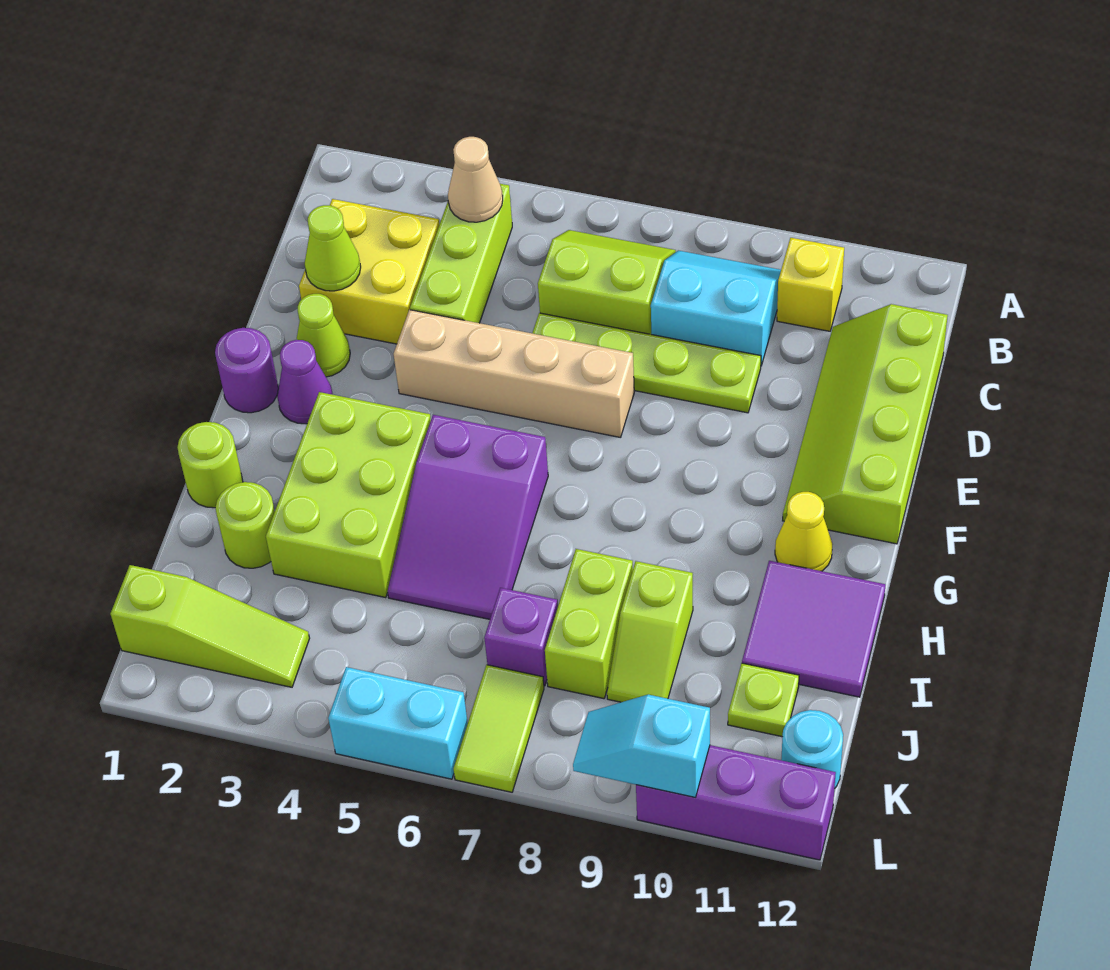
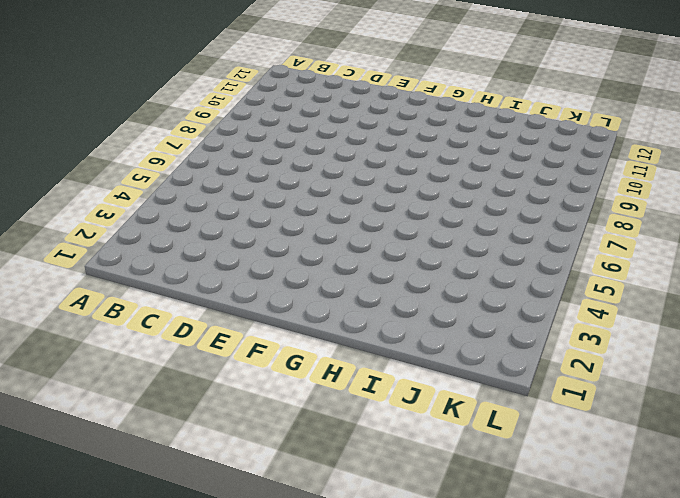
none -> lime brick B4:D4 level 1
none -> lime slope B6:C7 level 1 top C
none -> cyan slope B8:C9 level 1 top C

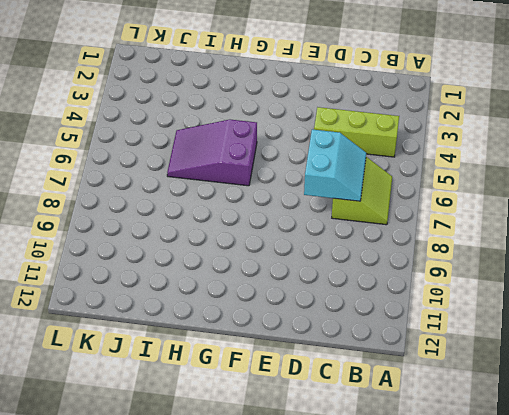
cyan slope C6:D7 level 2 top D -> cyan slope B8:C9 level 1 top C
none -> yellow brick B10 level 1
none -> yellow brick C2:D3 level 1
none -> lime slope C11:F12 level 1 top 12

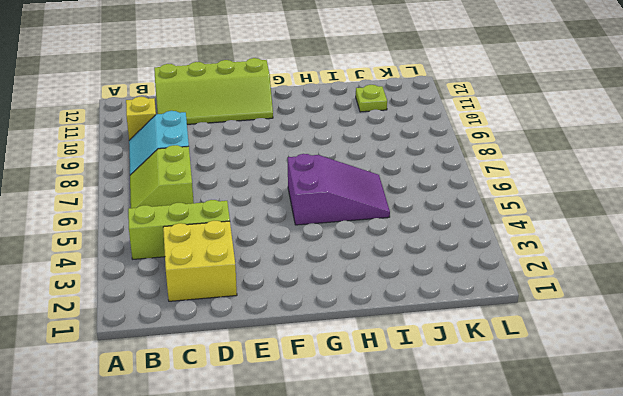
none -> lime plate D6:D9 level 1
none -> lime cone E2 level 1
none -> tan brick E4:E7 level 1

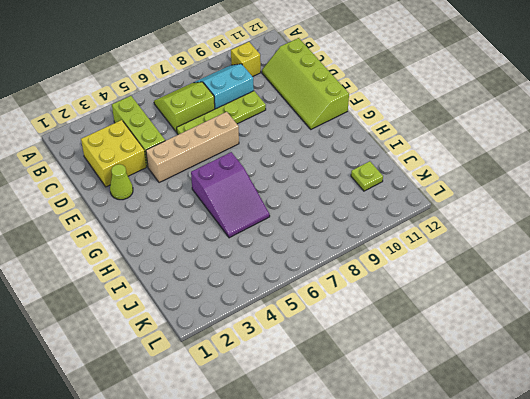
none -> purple round brick F1 level 1
none -> purple cone F2 level 1
none -> lime brick G3:I4 level 1

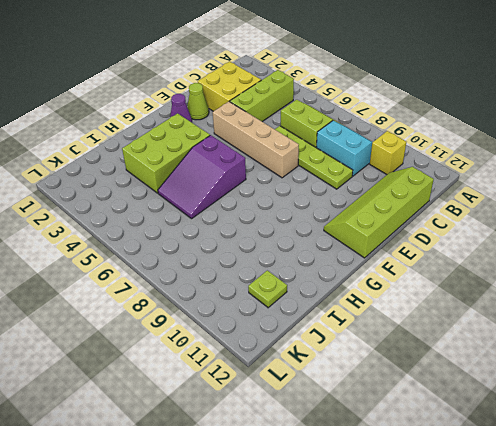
none -> purple round brick F1 level 1
none -> yellow cone G11 level 1
none -> lime round brick H1 level 1

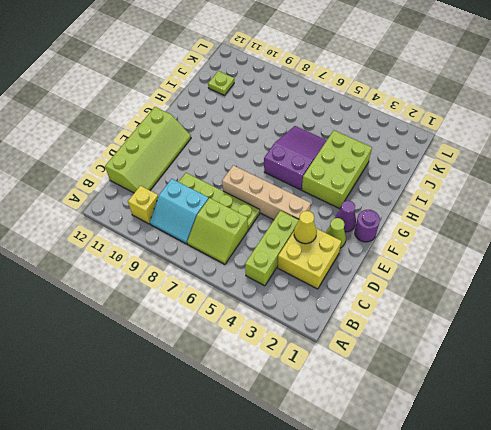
yellow cone D3 level 2 -> yellow cone G11 level 1
none -> lime round brick H1 level 1
none -> purple tile H11:I12 level 1
none -> lime round brick I2 level 1

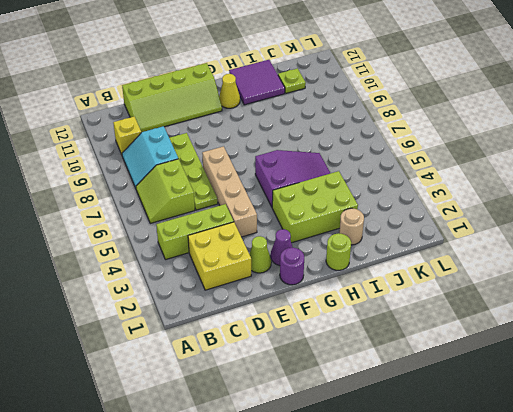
tan round brick I2 level 1 -> lime round brick I2 level 1
none -> lime brick I8:J8 level 1
none -> lime slope I9:J9 level 1 top I
none -> purple brick J7 level 1

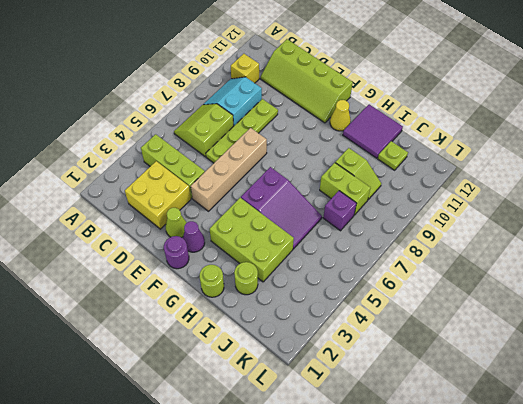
none -> lime slope K1:K3 level 1 top 1
none -> lime tile K7:L7 level 1
none -> cyan round brick K12 level 1

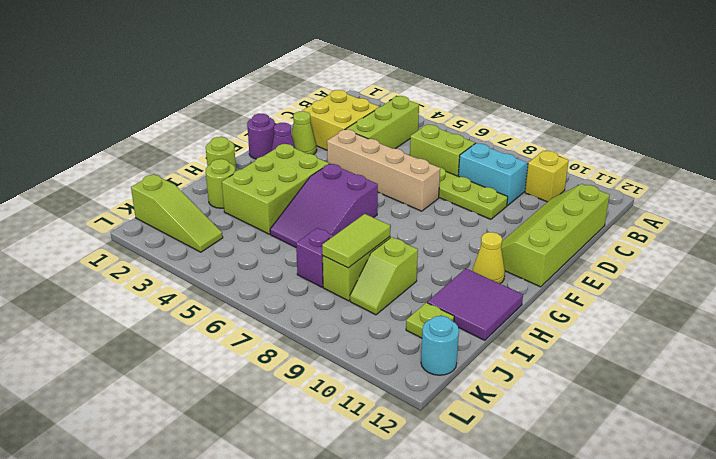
lime tile I8:J8 level 2 -> lime tile K7:L7 level 1
none -> cyan brick L5:L6 level 1
none -> purple brick L10:L12 level 1
none -> tan cone B4 level 2

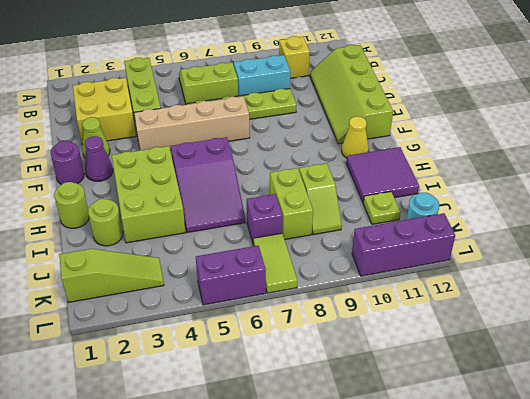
purple brick L5:L6 level 1 -> cyan brick L5:L6 level 1
none -> tan cone B4 level 2
none -> lime cone D2 level 2
none -> cyan slope L9:L10 level 2 top 10

